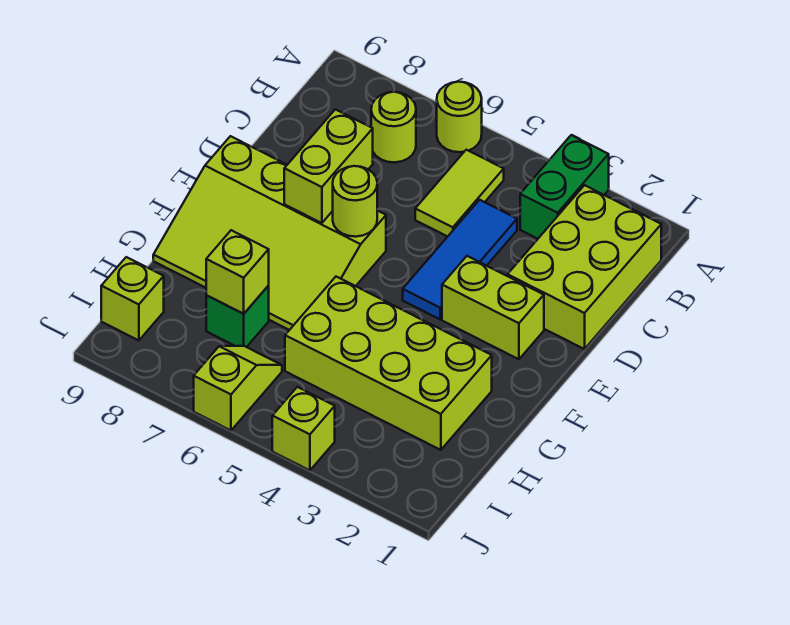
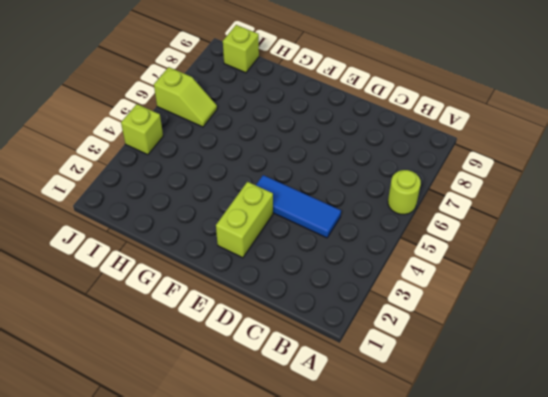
none -> green brick A3:B3 level 1
none -> lime brick B1:D2 level 1
none -> lime tile B5:C5 level 1

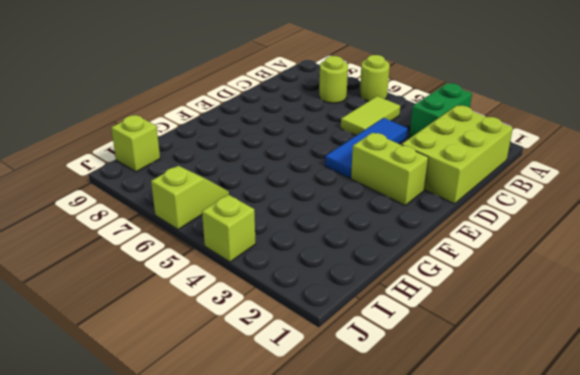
none -> lime slope E6:G9 level 1 top E
none -> lime brick G2:H5 level 1
none -> green brick H7 level 1

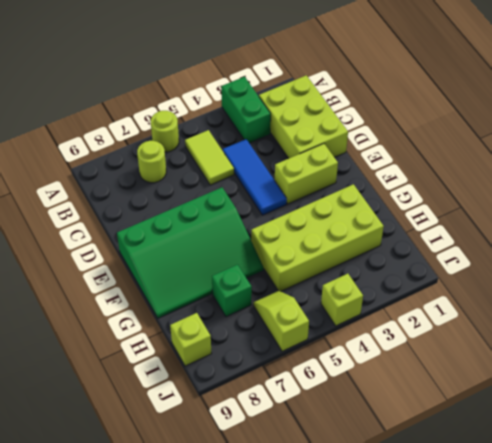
green slope E6:G9 level 1 top E -> lime slope E6:G9 level 1 top E
none -> lime brick D7:E7 level 2
none -> lime round brick E6 level 2
none -> lime brick H7 level 2

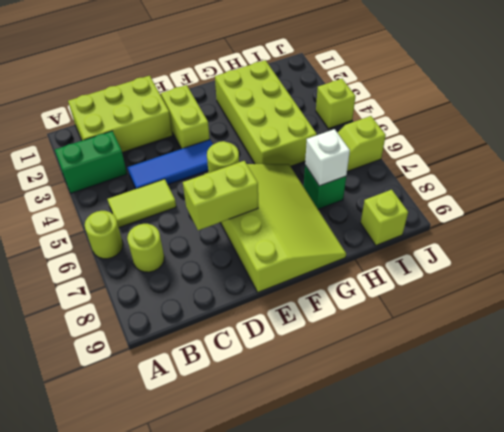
white brick H7 level 2 -> lime brick H7 level 2

